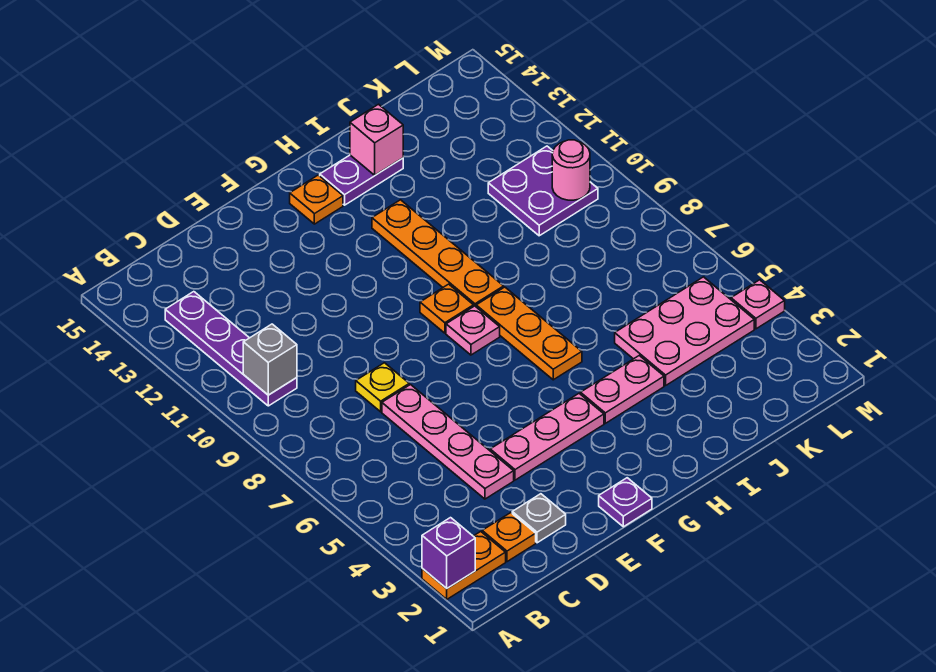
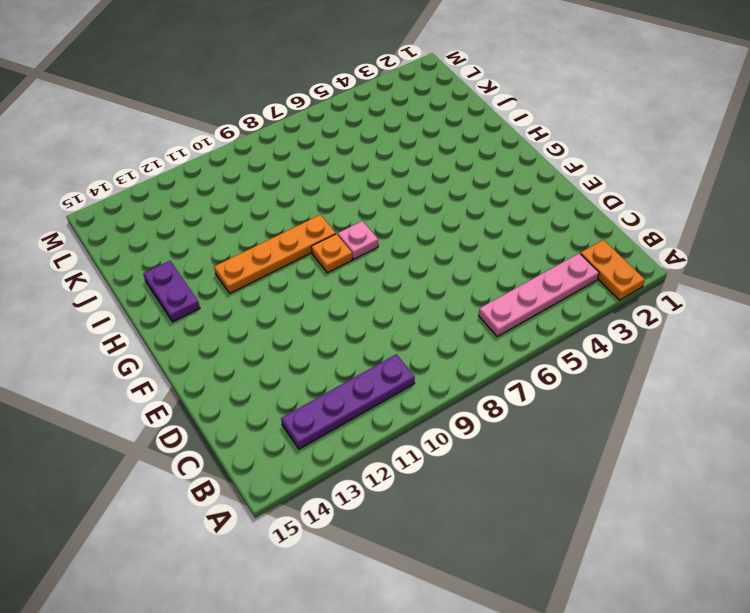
pink plate B3:B6 level 1 -> pink plate D4:D7 level 1
none -> orange plate C2 level 1
none -> grey plate D2 level 1
none -> yellow plate D8 level 1

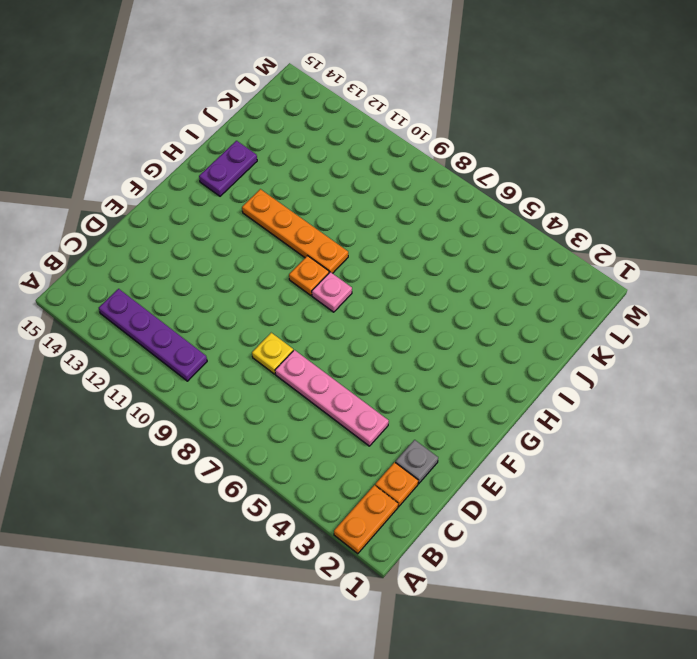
none -> pink plate E4:G4 level 1
none -> purple plate F1 level 1
none -> orange plate G14 level 1

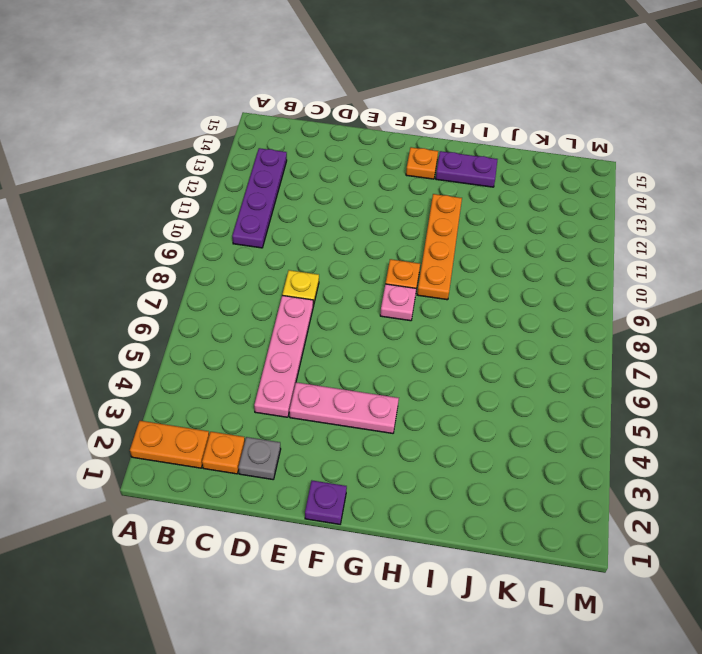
none -> pink plate H4:I4 level 1
none -> orange plate H6:H8 level 1
none -> pink plate J4:L5 level 1

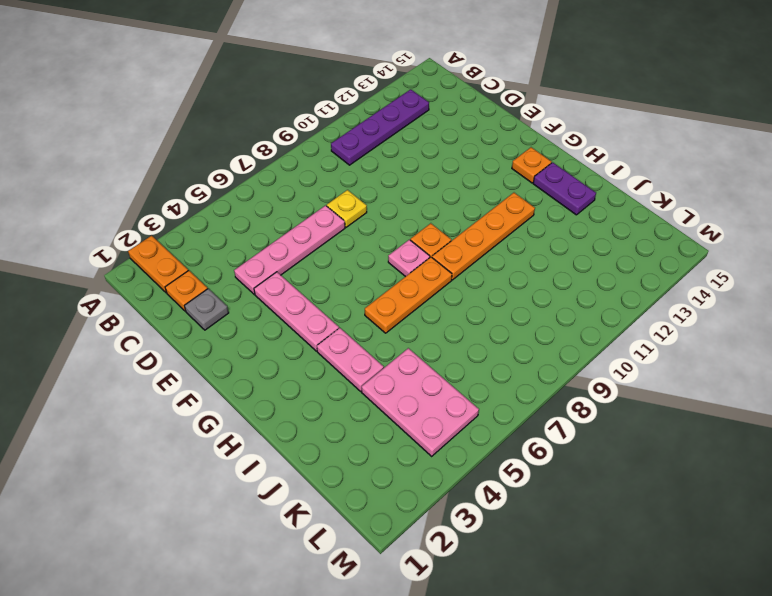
none -> purple plate F1 level 1
none -> purple plate K10:L11 level 1
none -> pink plate M4 level 1

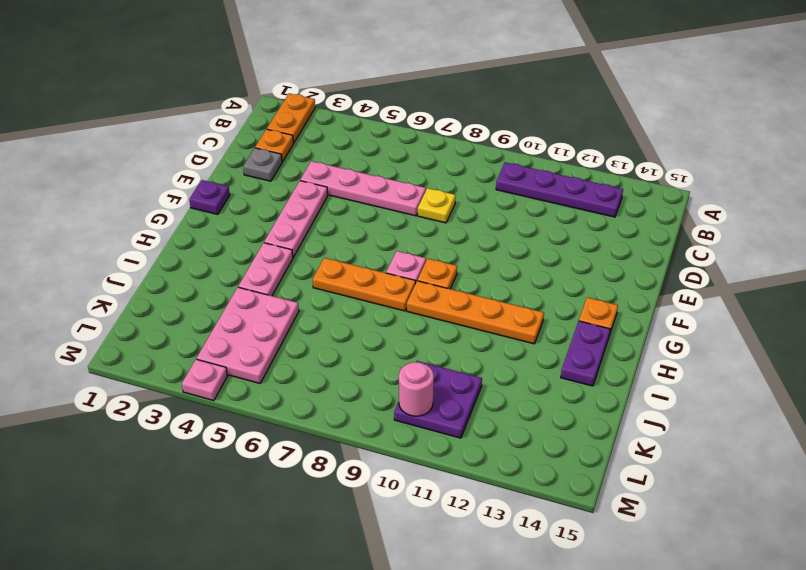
none -> purple brick A2 level 2
none -> grey brick B10 level 2
none -> pink brick I14 level 2

